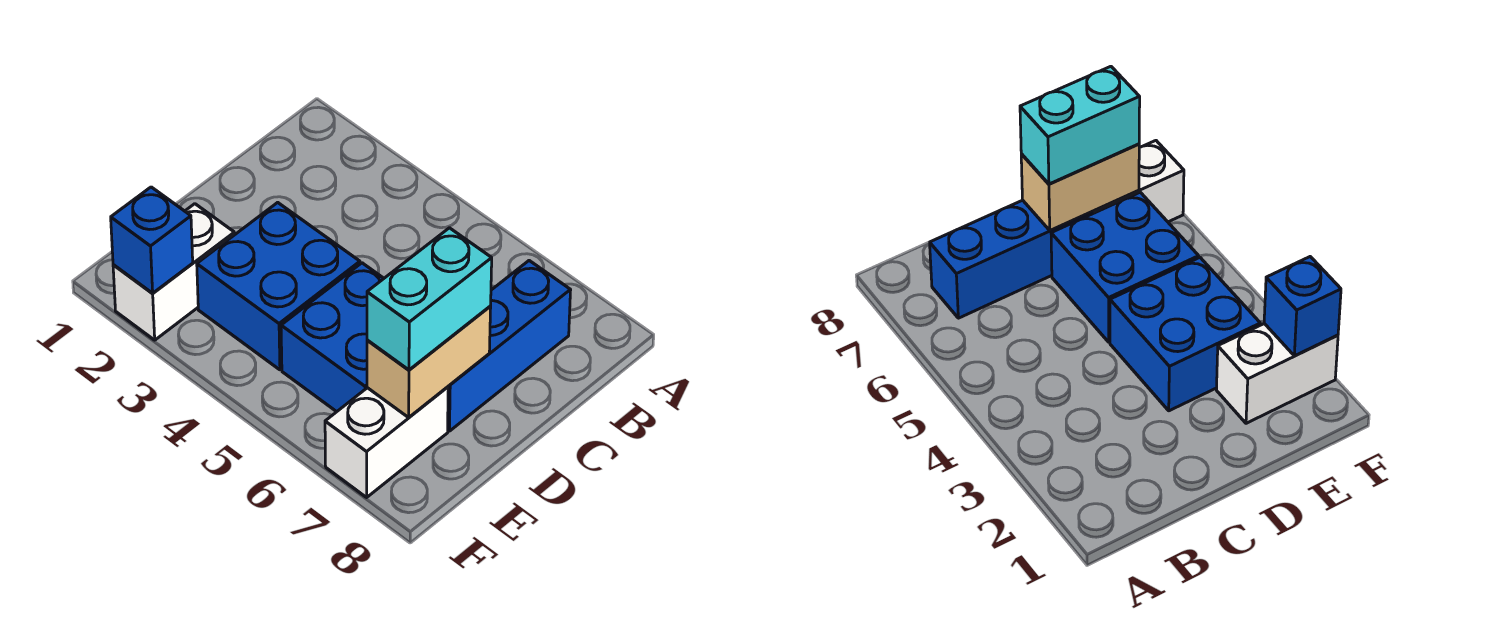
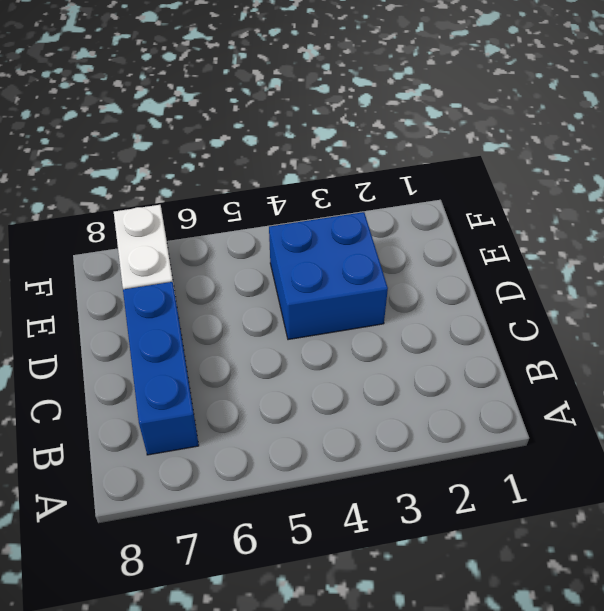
none -> blue brick D5:E6 level 1
none -> white brick E2:F2 level 1

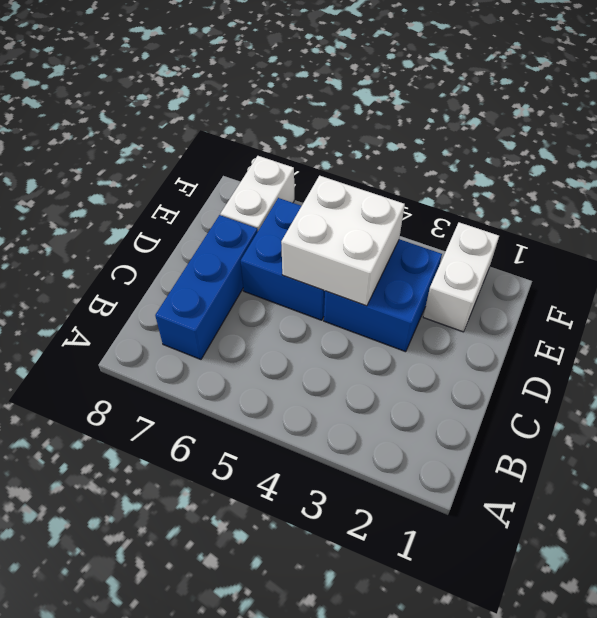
white brick D4:E5 level 2 -> none
none -> tan brick D7:E7 level 2
none -> blue brick F2 level 2

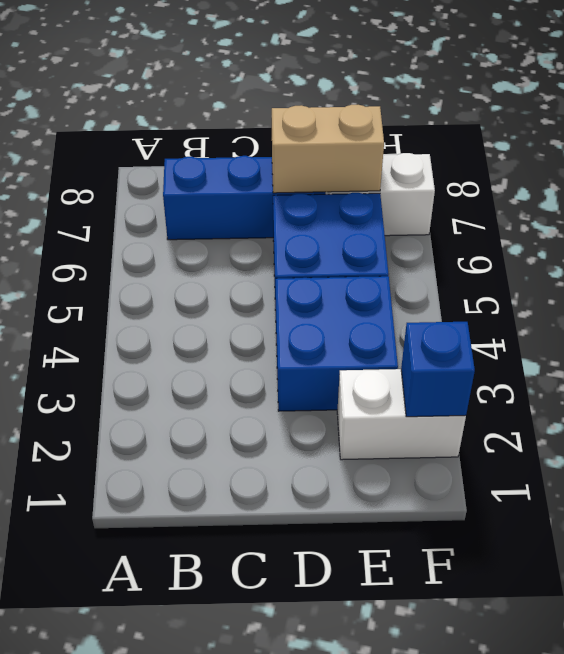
none -> cyan brick D7:E7 level 3

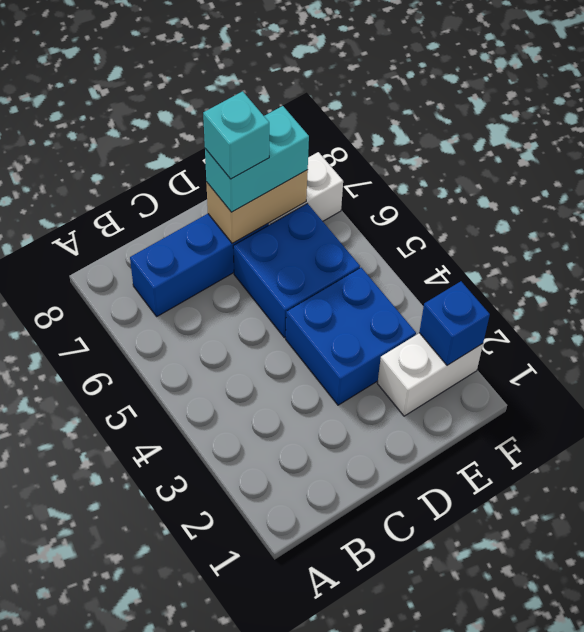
cyan brick D7 level 4 -> none

